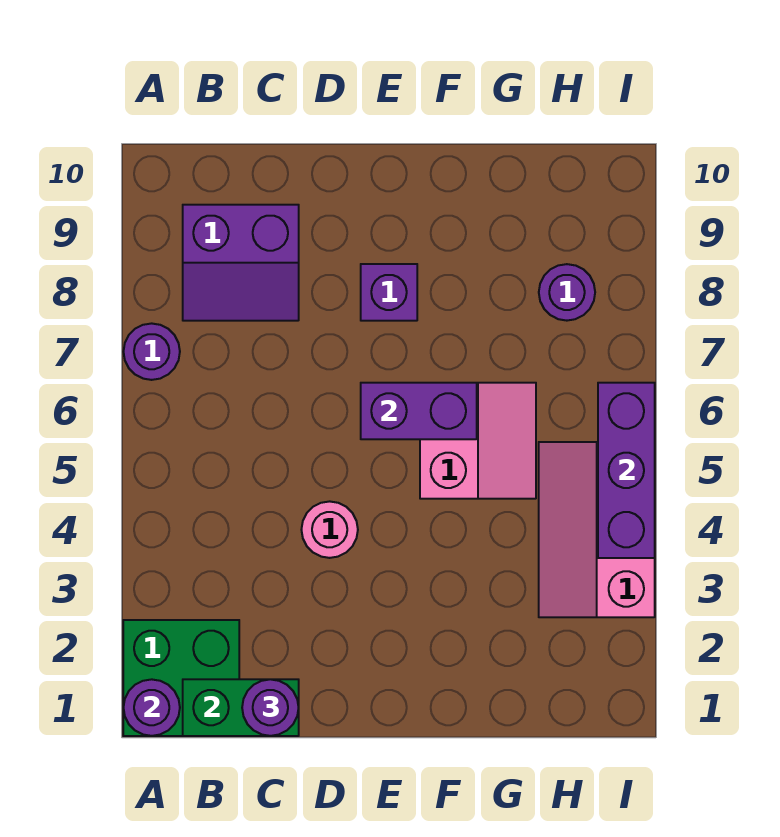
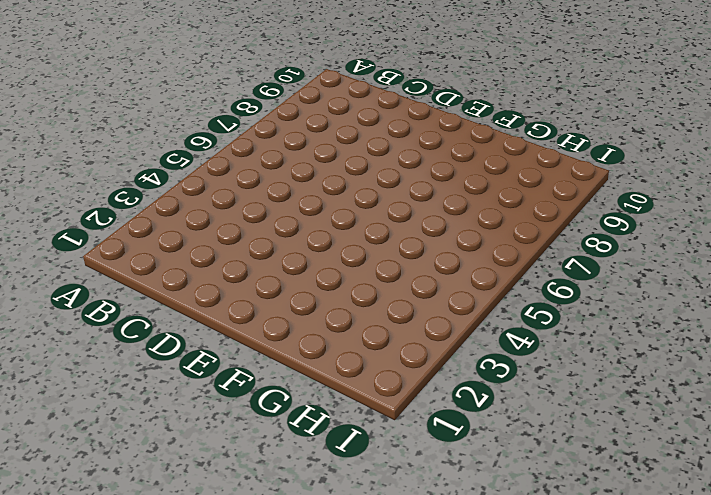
none -> green brick A1:B2 level 1
none -> purple round brick A7 level 1
none -> purple slope B8:C9 level 1 top 9

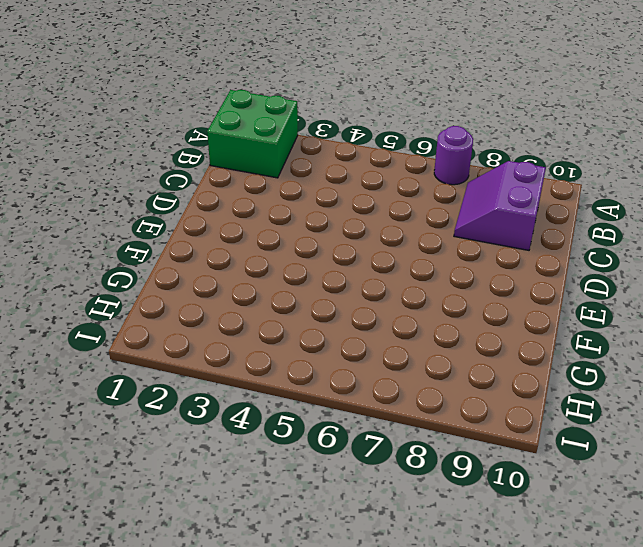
none -> pink round brick D4 level 1
none -> purple brick E8 level 1
none -> pink slope F5:G6 level 1 top F

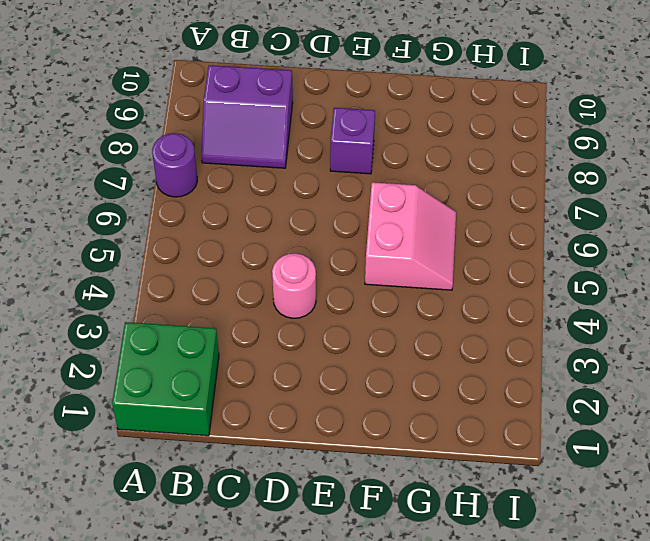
none -> pink slope H3:I5 level 1 top I
none -> purple round brick H8 level 1
none -> purple round brick A1 level 2

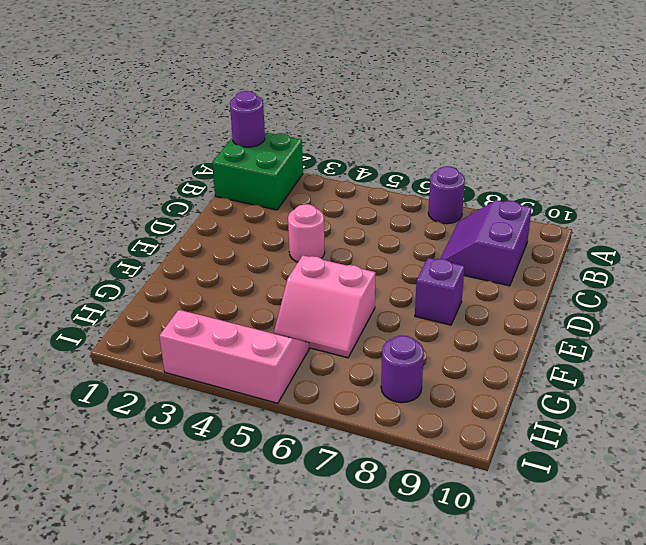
none -> green brick B1:C1 level 2
none -> purple brick E6:F6 level 2
none -> purple brick I4:I6 level 2

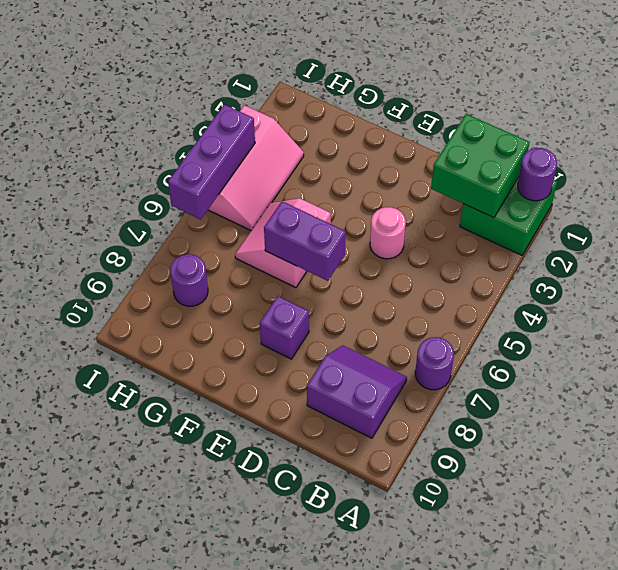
green brick B1:C2 level 2 -> green brick B1:C1 level 2
none -> purple round brick C1 level 3

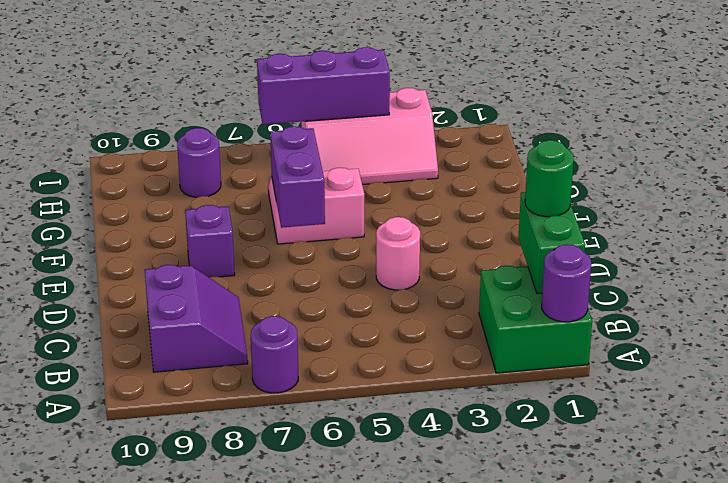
green round brick C1 level 3 -> purple round brick C1 level 3

